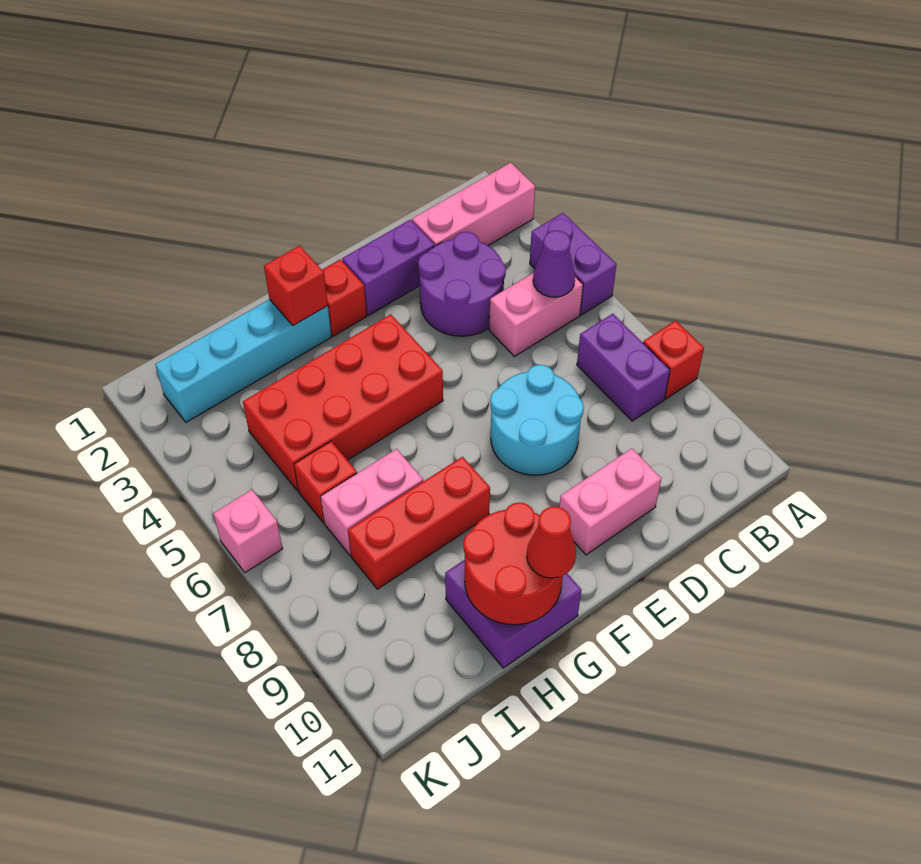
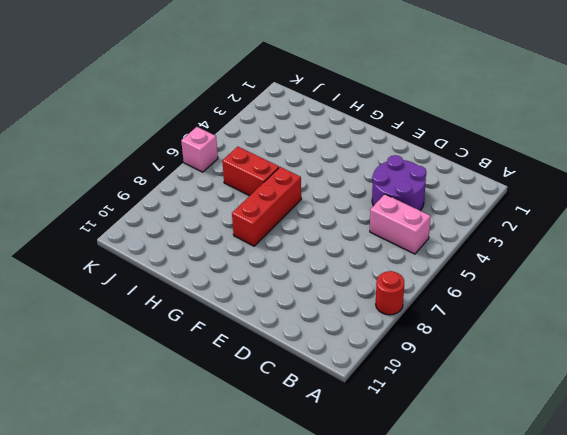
red round brick A8 level 1 -> red brick A8 level 1
red brick G6:G8 level 1 -> red brick G8:I8 level 1
red brick H6:I6 level 1 -> red brick I6 level 1
none -> pink brick A2:C2 level 1
none -> purple brick A4:A5 level 1
none -> purple brick B7:B8 level 1

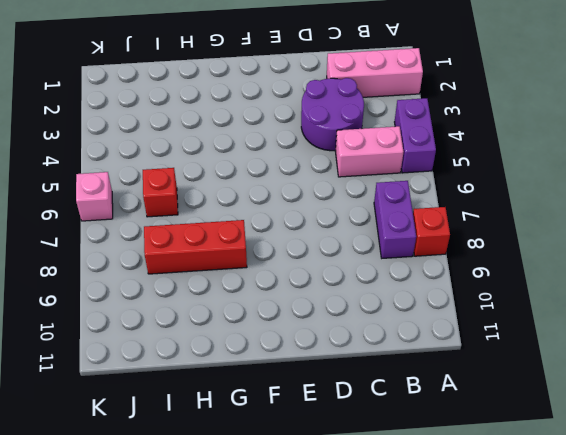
none -> purple brick D2:E2 level 1
none -> cyan round brick D7:E8 level 1
none -> pink brick D10:E10 level 1

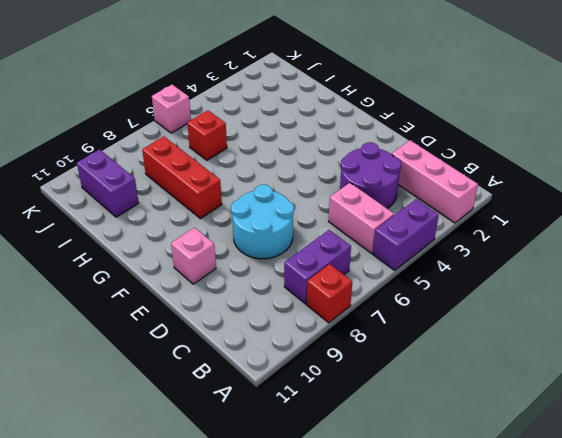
pink brick E10 level 1 -> pink brick D10:E10 level 1
purple brick I10:J10 level 1 -> purple brick D2:E2 level 1
none -> red brick F2 level 1
none -> red brick F4:I5 level 1
none -> cyan brick G2:J2 level 1

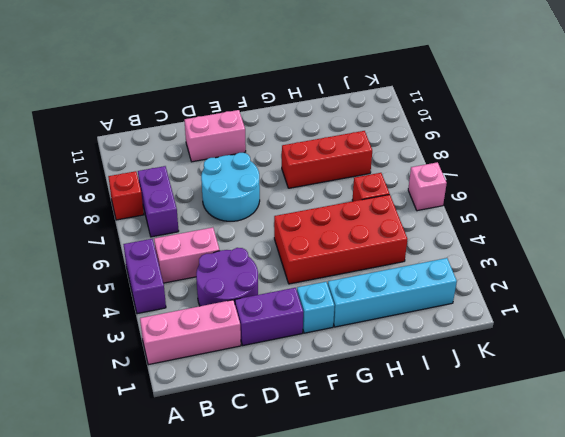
cyan brick F2 level 1 -> red brick F2 level 1
none -> purple brick G10:H11 level 1
none -> pink brick H7:I7 level 1
none -> purple cone B5 level 2

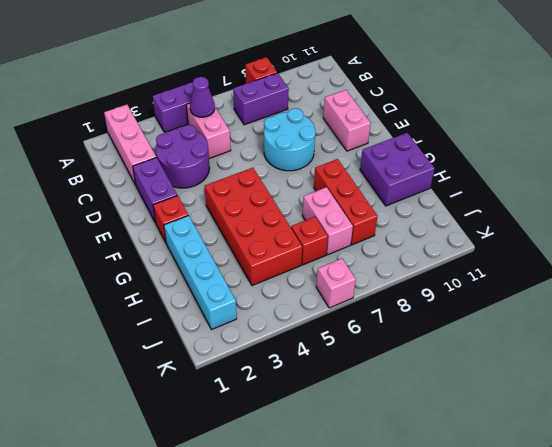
none -> red brick G2 level 2
none -> red round brick G10:H11 level 2
none -> red cone G11 level 3

